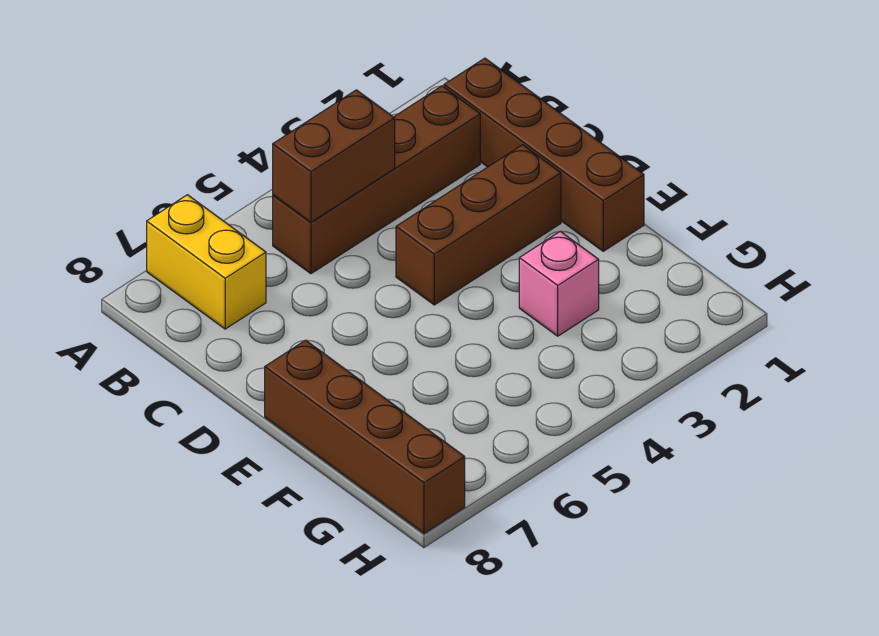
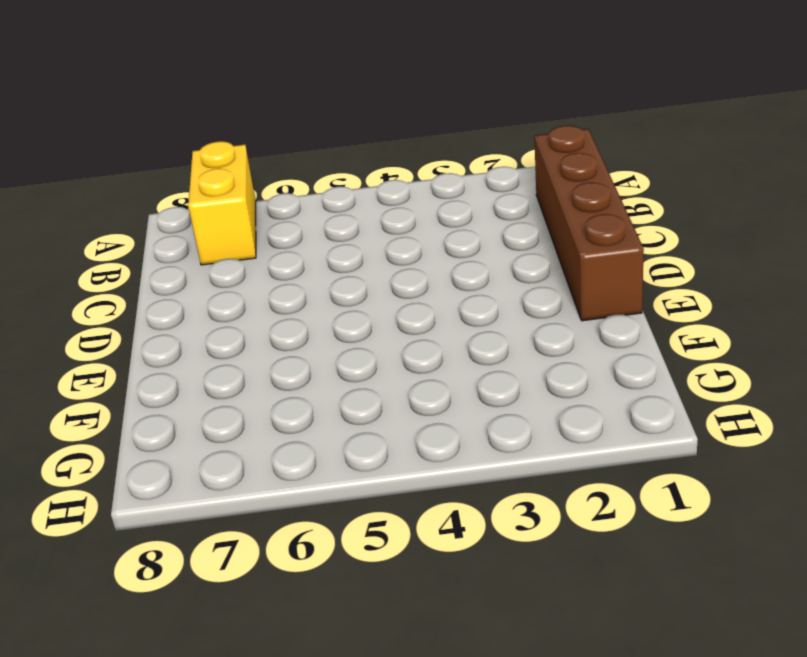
none -> brown brick B2:B5 level 1
none -> brown brick D2:D4 level 1

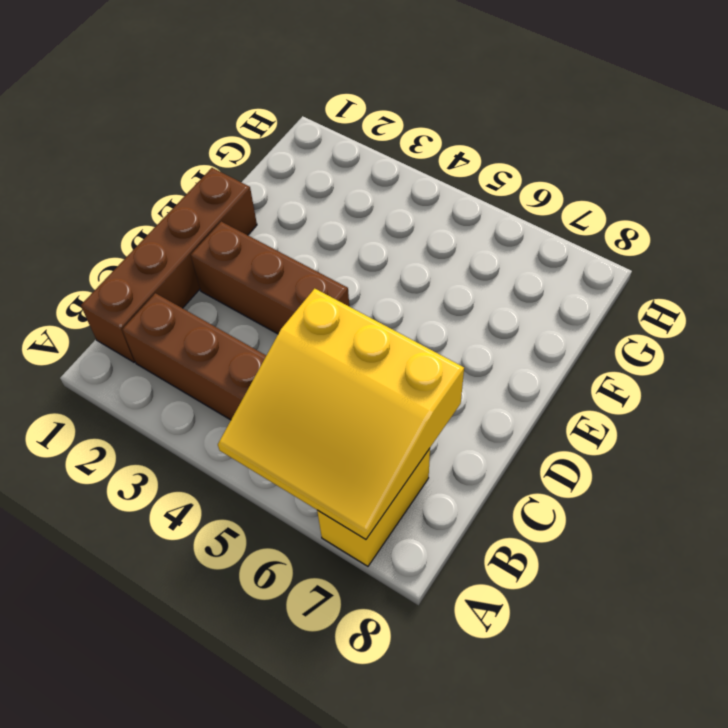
yellow slope A5:C7 level 2 top C -> brown brick B4:B5 level 2
none -> brown brick E8:H8 level 1
none -> pink brick F3 level 1

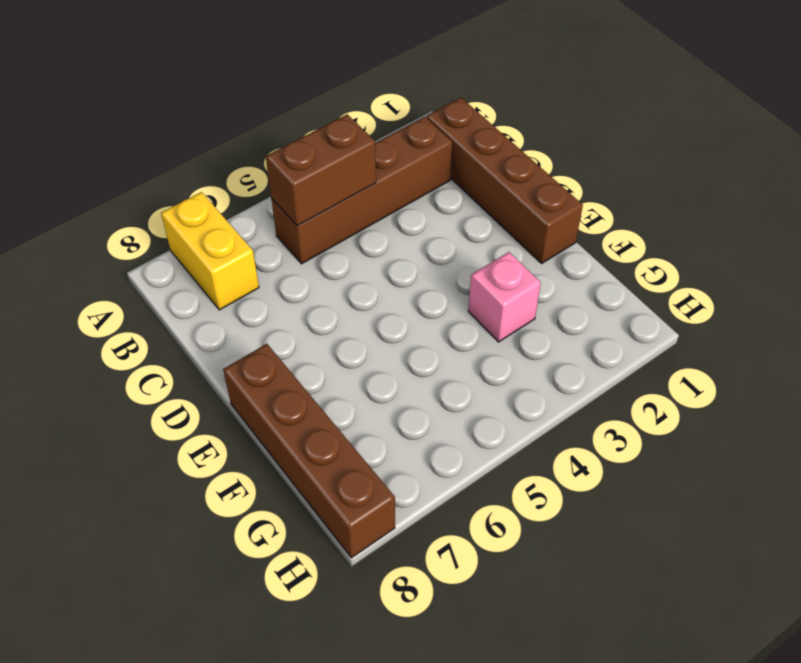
none -> brown brick D2:D4 level 1

